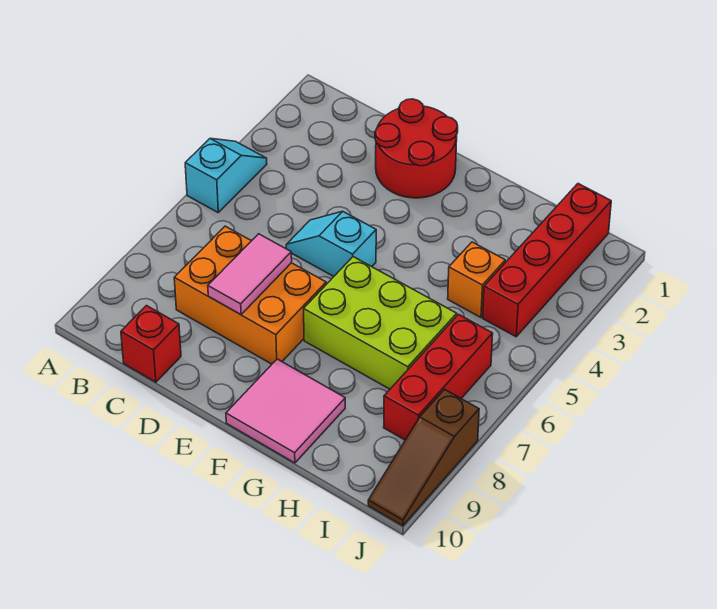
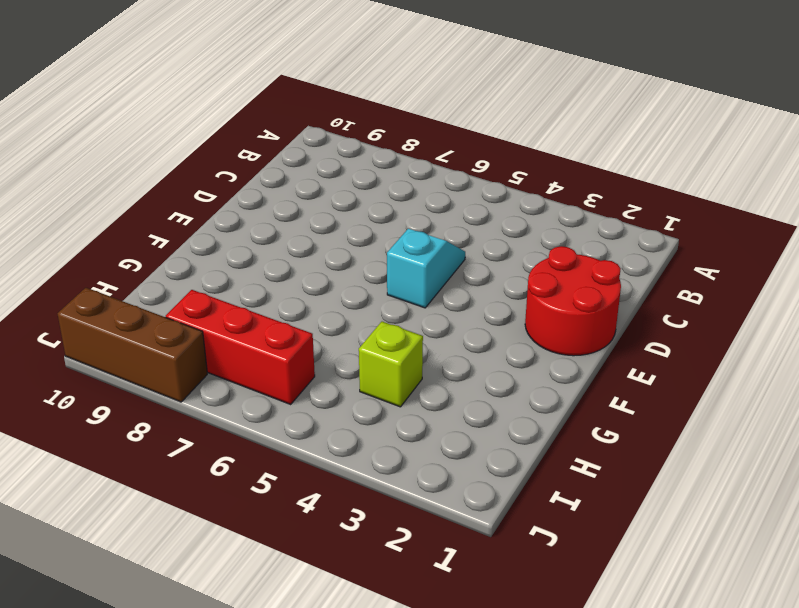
lime brick H4 level 1 -> orange brick H4 level 1
brown brick J8:J10 level 1 -> brown slope J8:J10 level 1 top 8
none -> cyan slope A4:A5 level 1 top 5
none -> orange brick C7:E8 level 1
none -> red brick C10 level 1

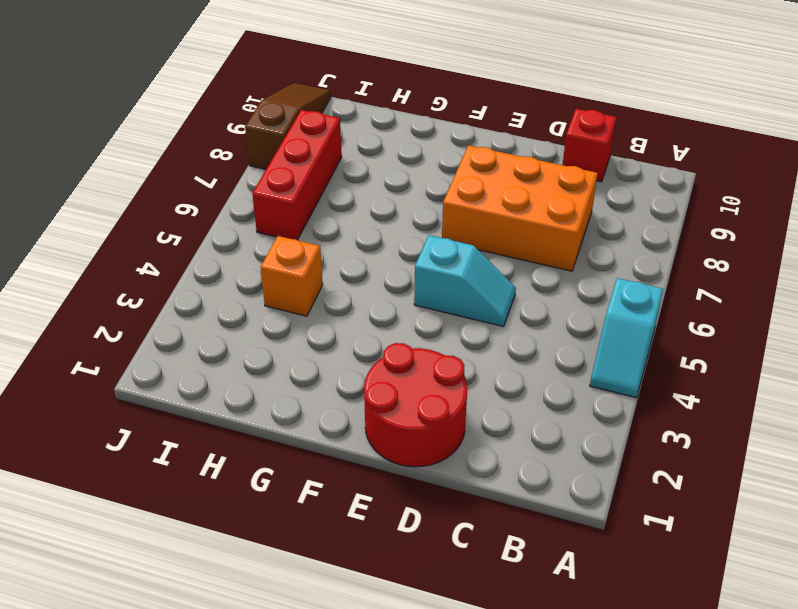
none -> lime brick F6:H7 level 1
none -> pink tile F9:G10 level 1
none -> red brick I1:I4 level 1

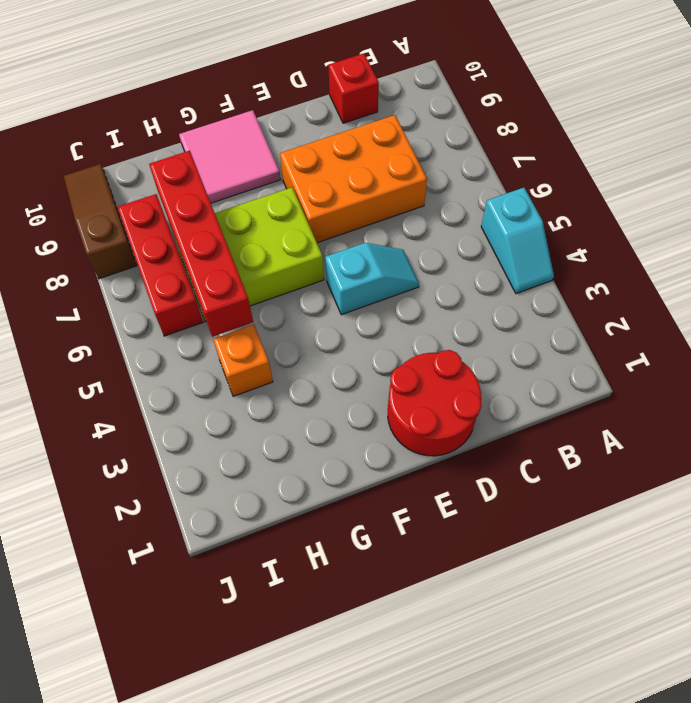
red brick H5:H8 level 2 -> red brick I1:I4 level 1
none -> pink tile D7:D8 level 2

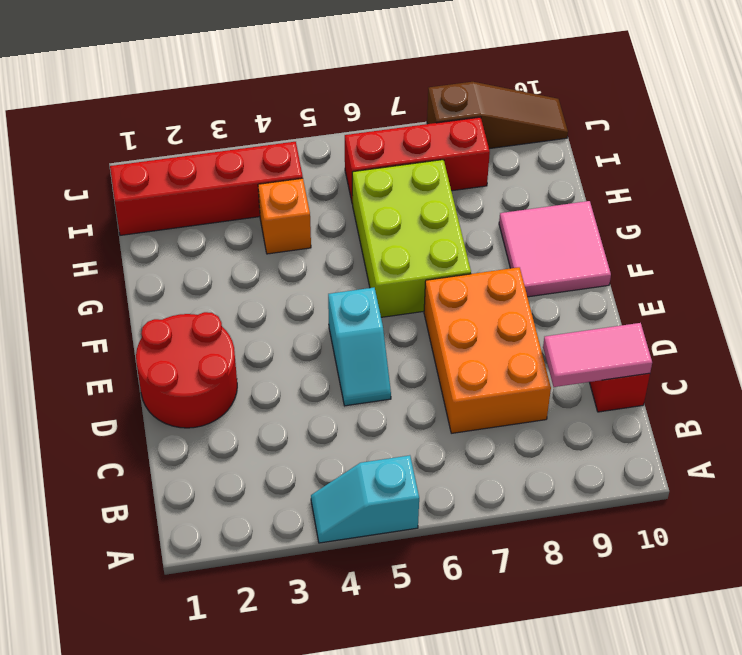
pink tile C9:C10 level 2 -> pink tile D7:D8 level 2

